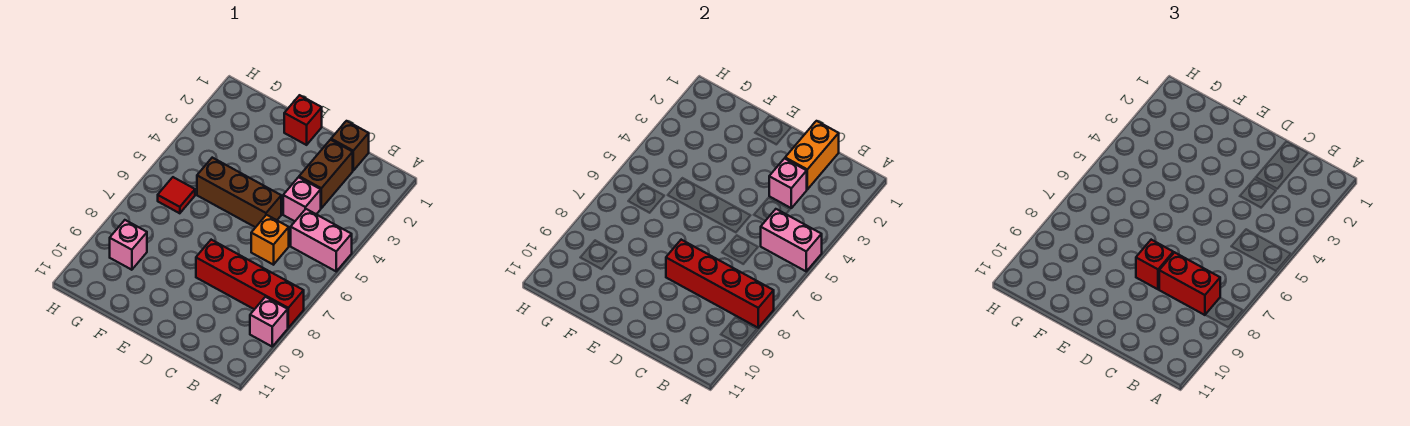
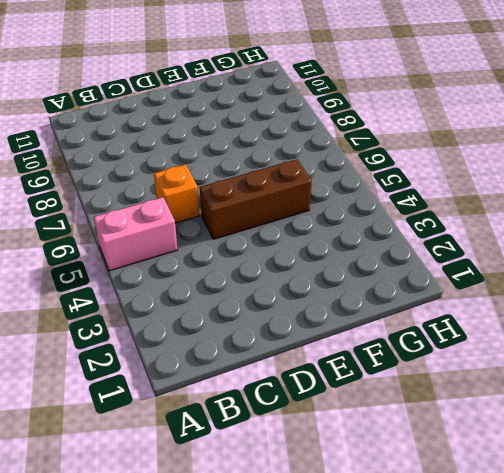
none -> red brick A8:D8 level 1
none -> pink brick A9 level 1
none -> brown brick C1 level 1

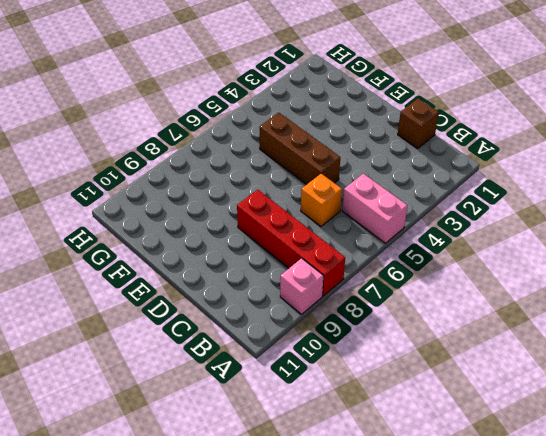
none -> brown brick C2:C3 level 1
none -> pink brick C4 level 1
none -> red brick E1 level 1

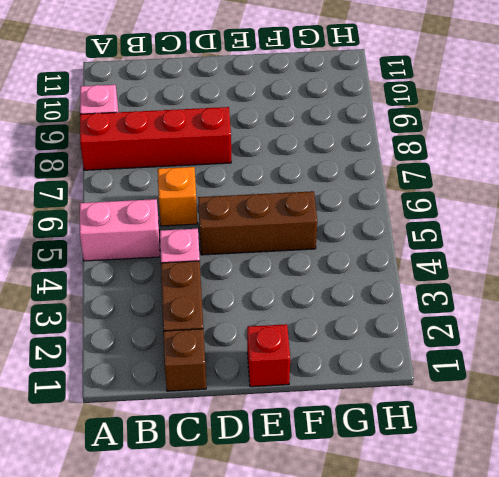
none -> red tile G6 level 1
none -> pink brick G9 level 1
none -> pink brick A5:B5 level 2

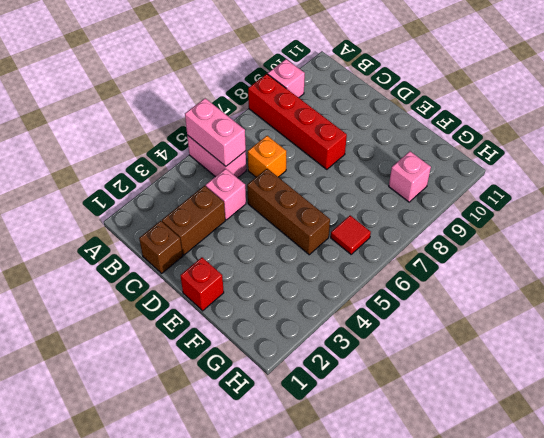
none -> red brick A8:D8 level 2
none -> orange brick C1:C2 level 2
none -> pink brick C3 level 2

